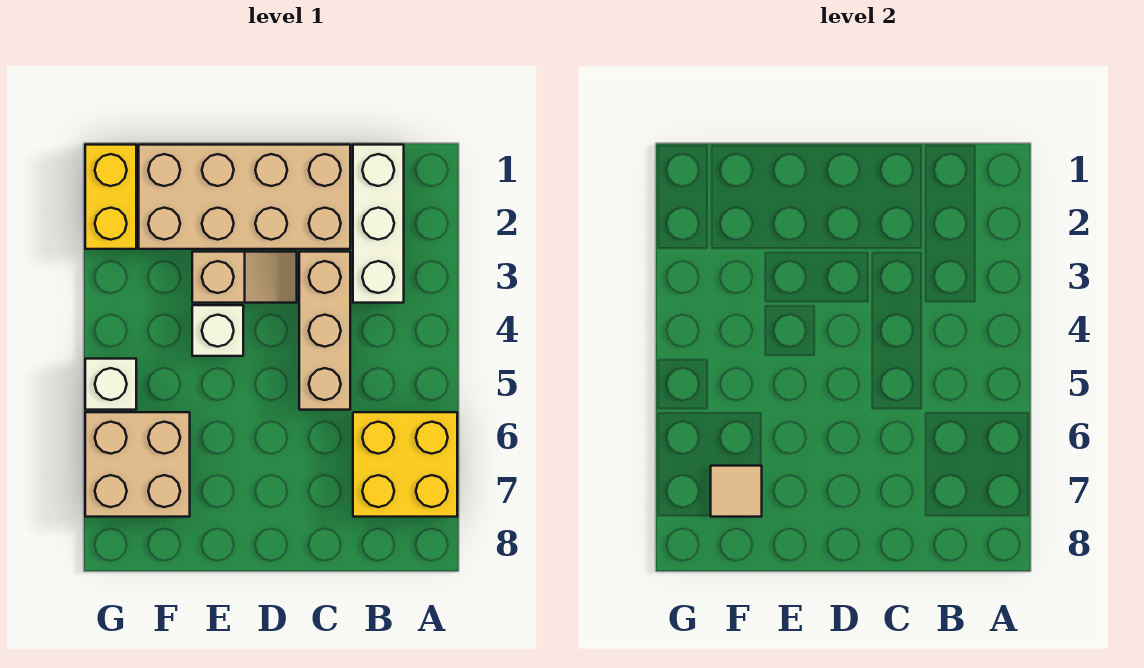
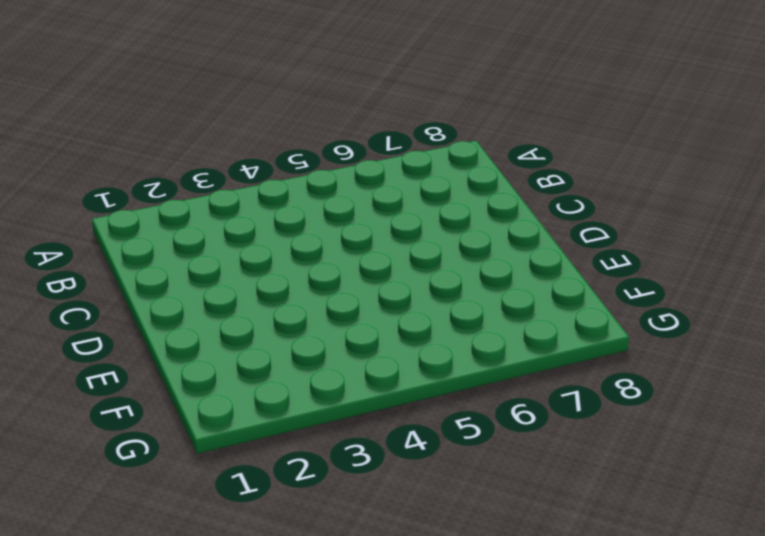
none -> yellow brick A6:B7 level 1
none -> white brick B1:B3 level 1

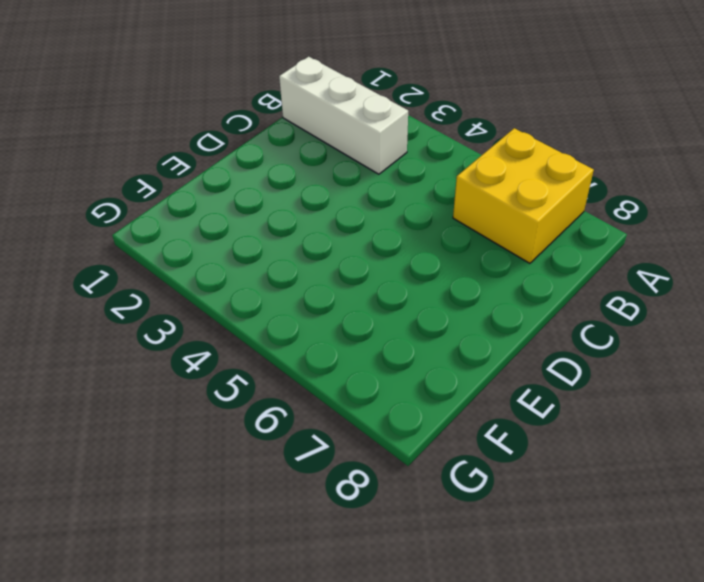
none -> tan brick C1:F2 level 1
none -> tan brick C3:C5 level 1

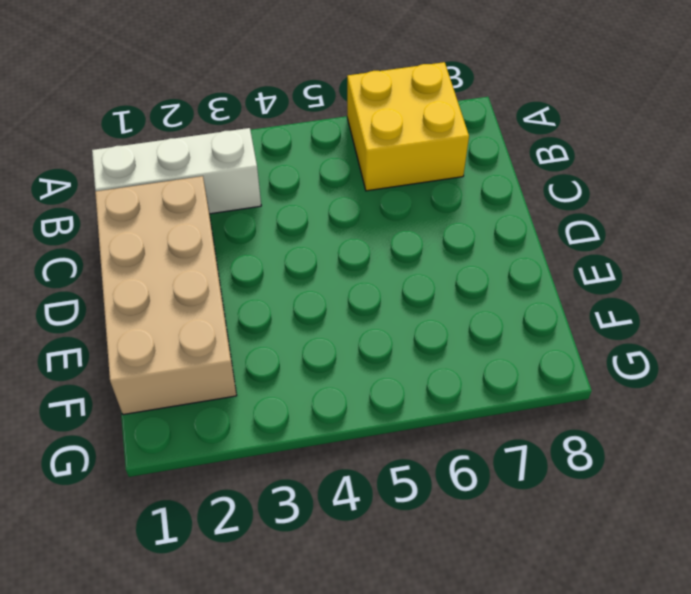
none -> tan brick C3:C5 level 1
none -> tan slope D3:E3 level 1 top E

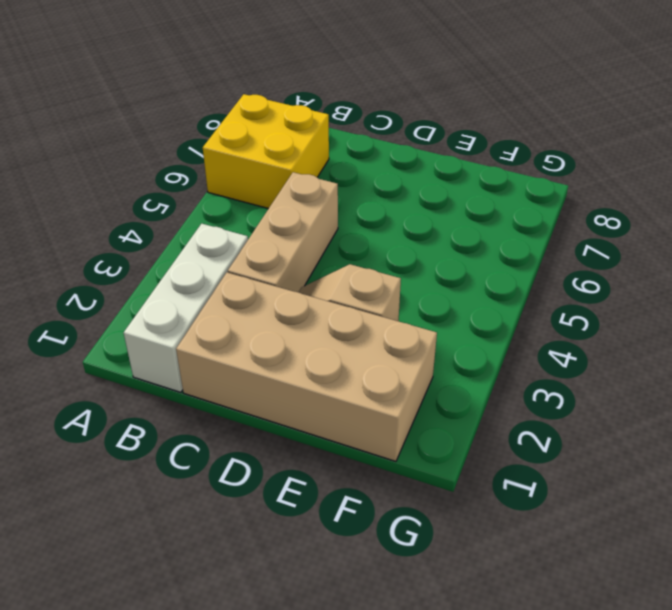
none -> white brick E4 level 1
none -> tan brick F6:G7 level 1

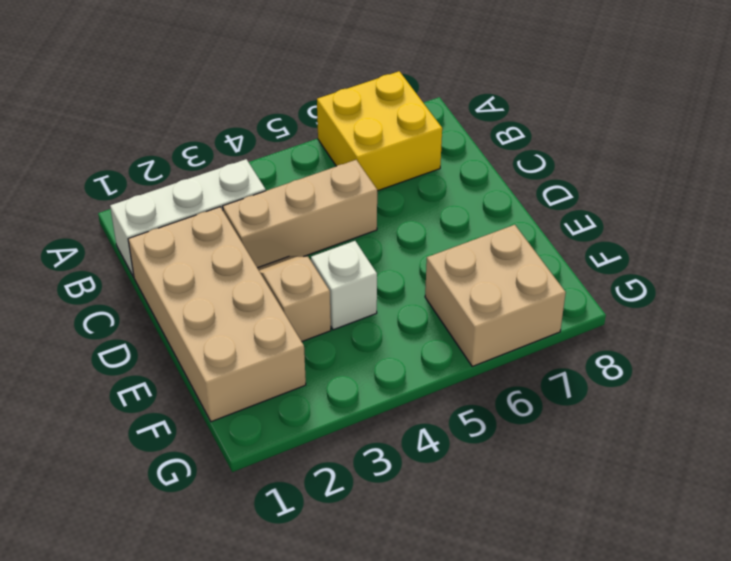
none -> yellow brick G1:G2 level 1
none -> white brick G5 level 1

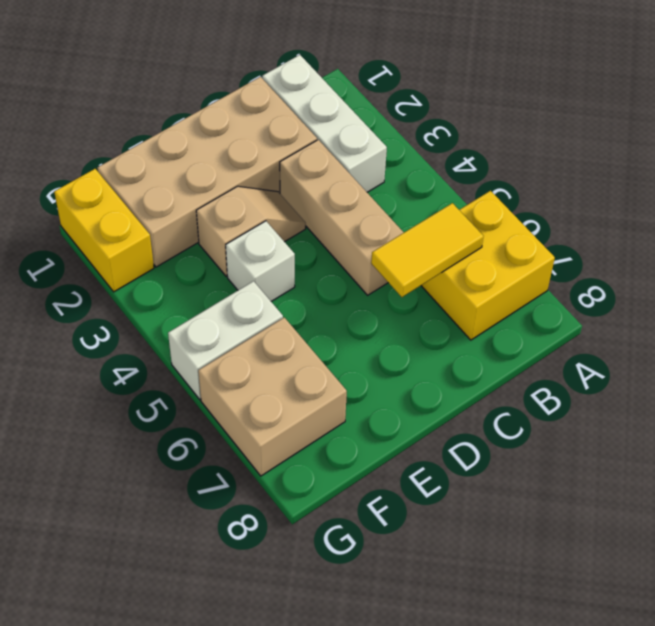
yellow tile B6:C6 level 2 -> none
white brick F5:G5 level 1 -> white brick G5 level 1
none -> tan tile F7 level 2

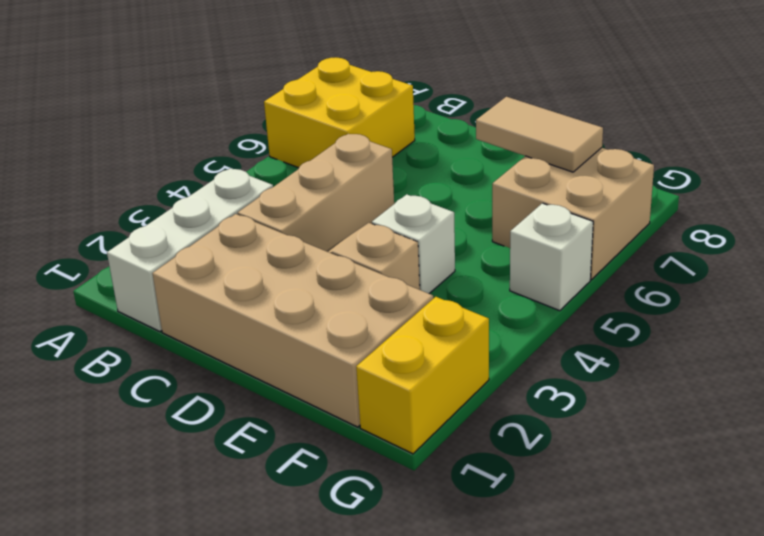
tan tile E7:F7 level 2 -> tan tile F7 level 2

